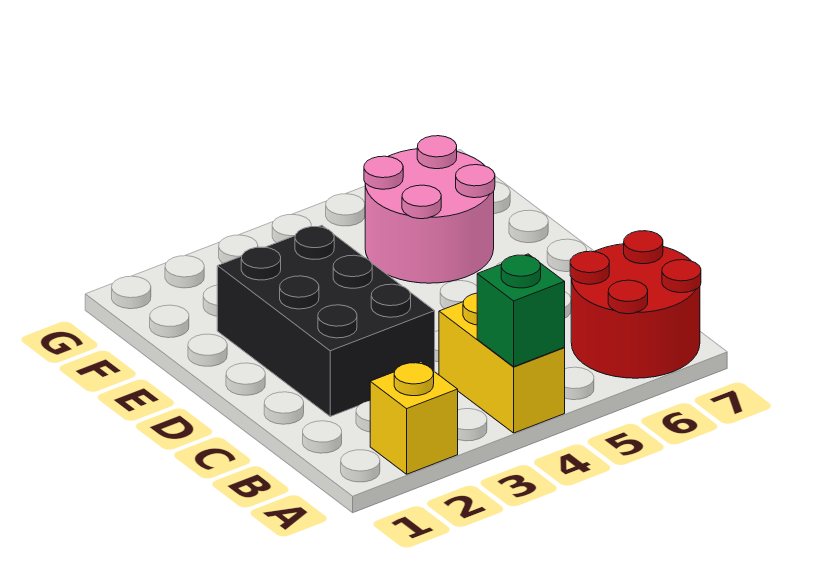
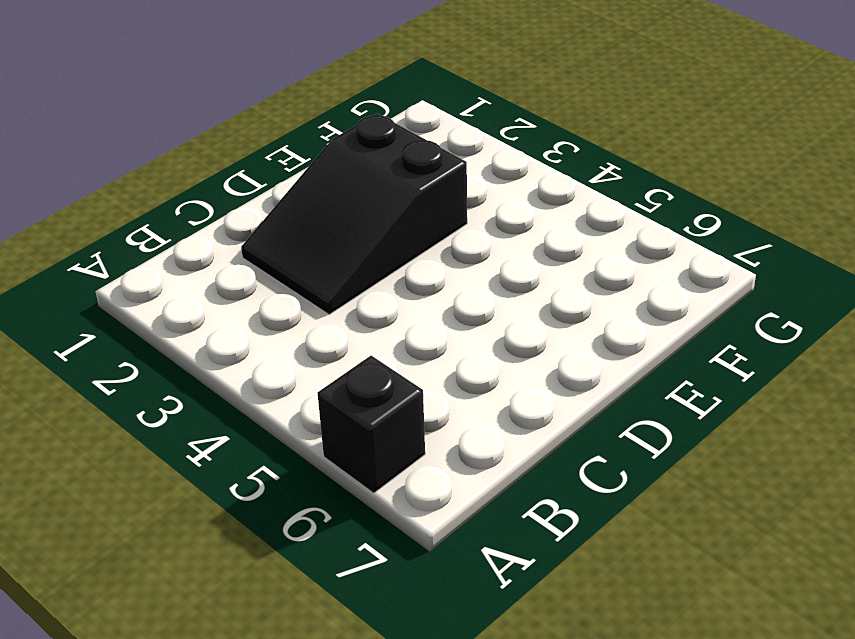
black brick A6 level 1 -> red round brick A6:B7 level 1
black slope C2:E3 level 1 top E -> black brick C2:E3 level 1
none -> yellow brick A2 level 1
none -> yellow brick A4:B4 level 1

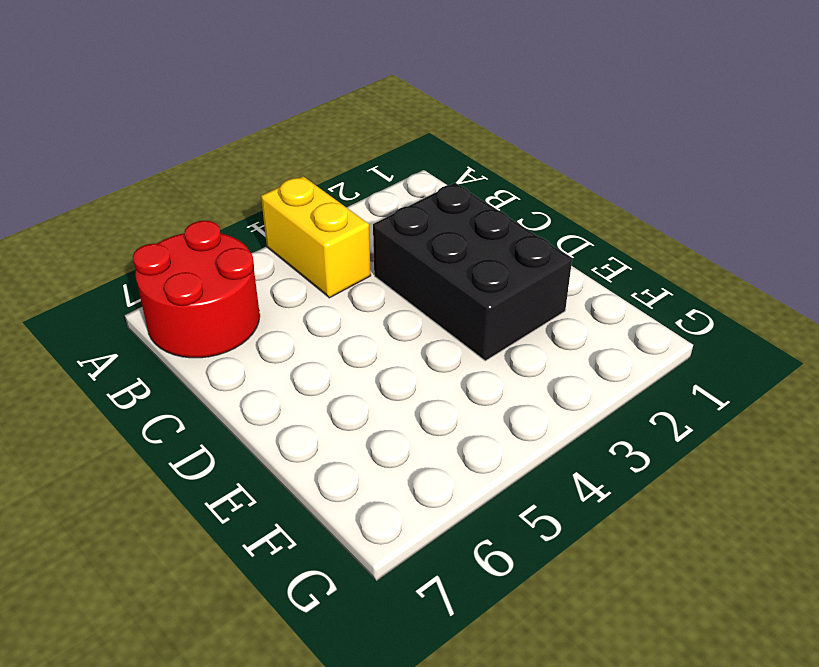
none -> yellow brick A2 level 1
none -> pink round brick E5:F6 level 1

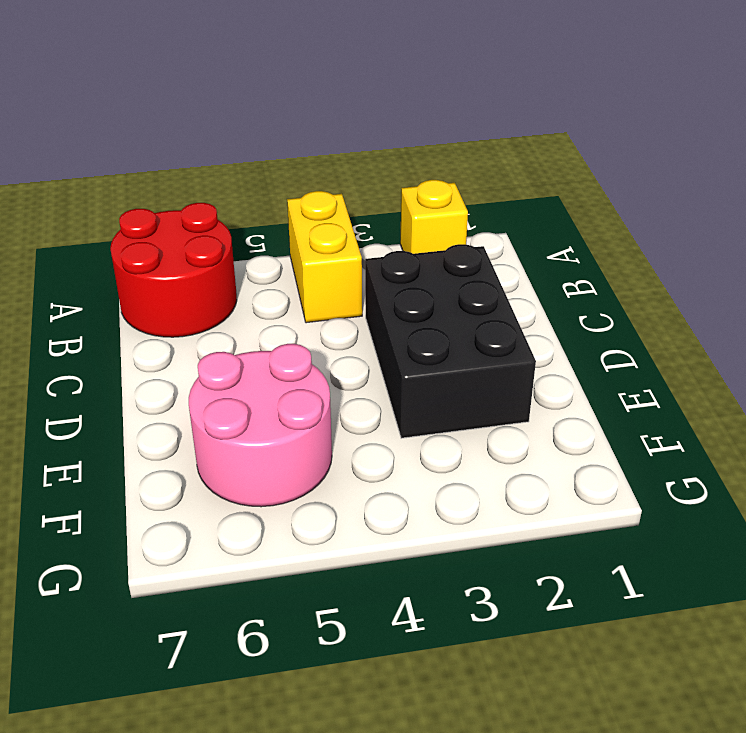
none -> green brick A4 level 2

